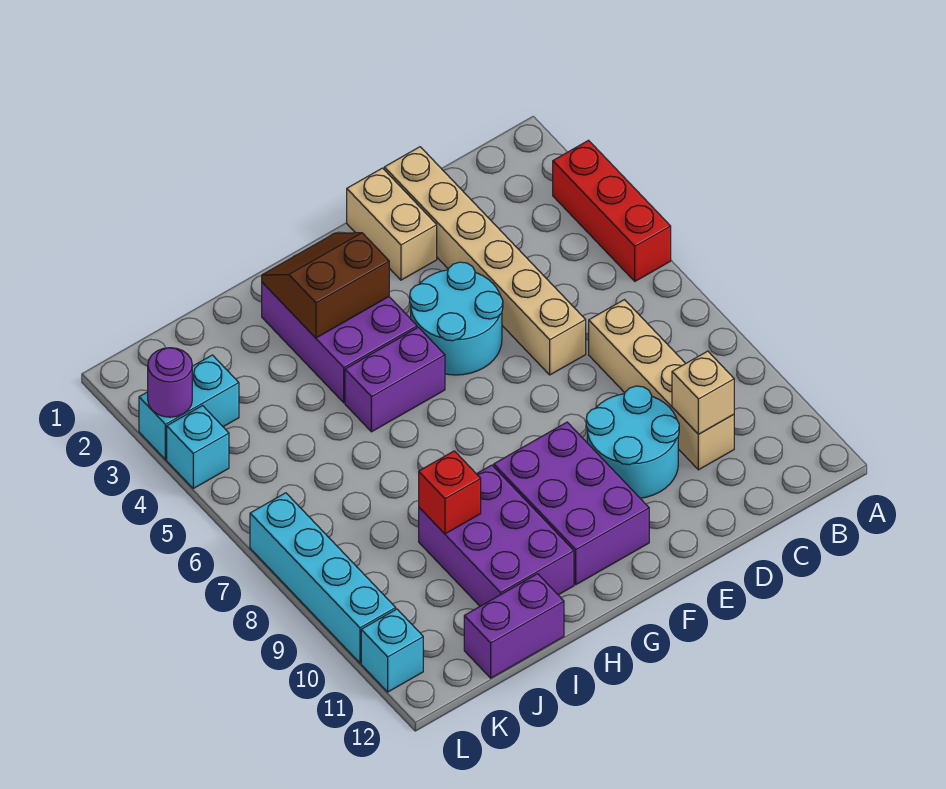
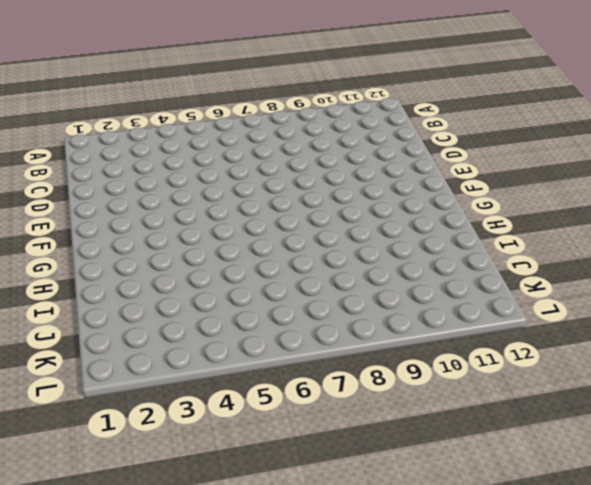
none -> red brick A3:A5 level 1
none -> tan brick C7:C10 level 1
none -> tan brick D1:D6 level 1

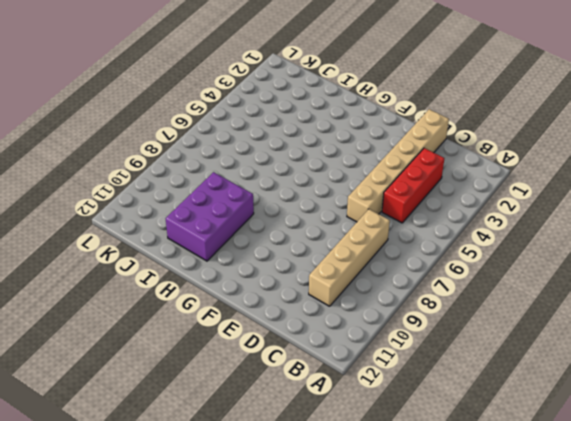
red brick C3:C5 level 1 -> red brick A3:A5 level 1
none -> cyan round brick D9:E10 level 1
none -> tan brick E1:E2 level 1
none -> cyan round brick E4:F5 level 1

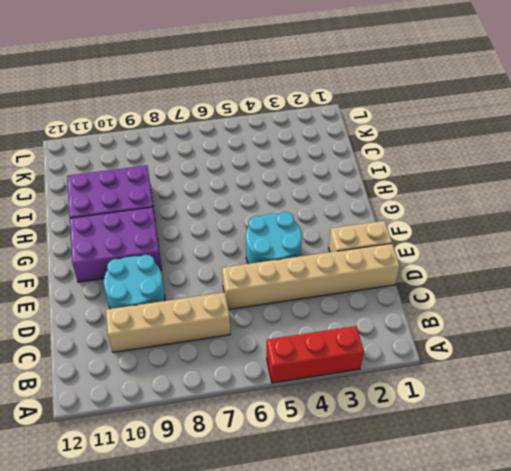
none -> purple brick G2:H4 level 1
none -> purple brick G5:H5 level 1
none -> purple brick I12:J12 level 1

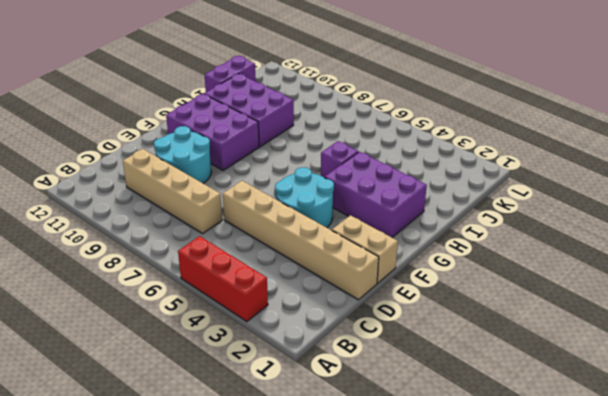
purple brick H5 level 1 -> purple brick G5:H5 level 1
none -> cyan brick K3:L3 level 1
none -> cyan brick L4 level 1
none -> cyan brick L7:L10 level 1

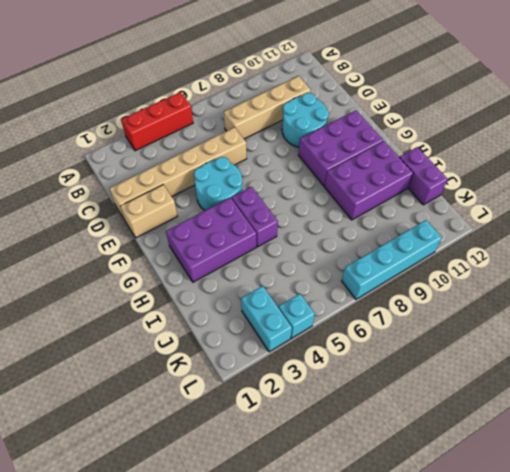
none -> cyan brick L11 level 1
none -> tan brick C10 level 2
none -> brown slope G2:H3 level 2 top 3

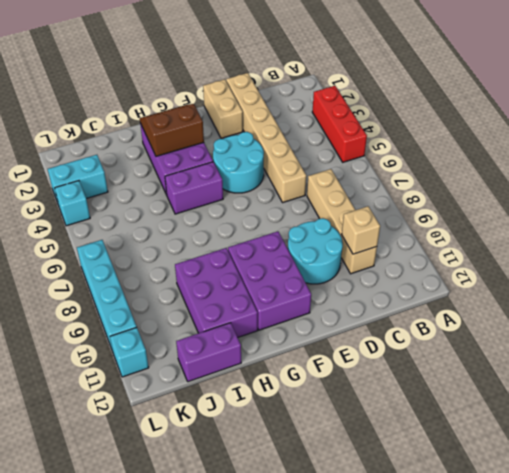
none -> red brick I9 level 2
none -> purple round brick L3 level 2

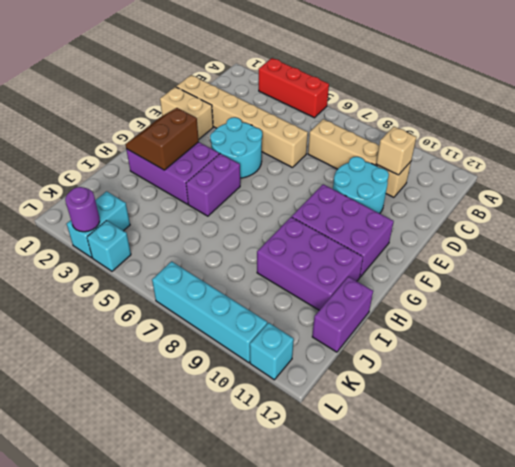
none -> red brick I9 level 2

